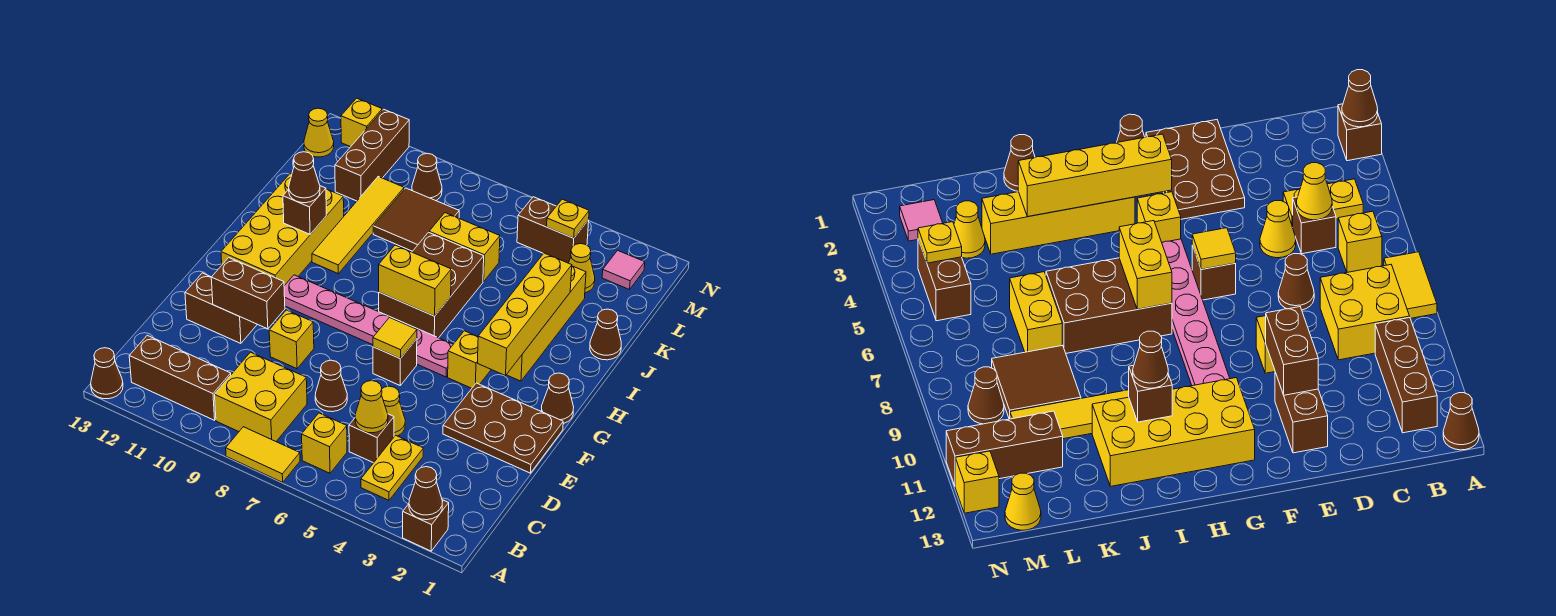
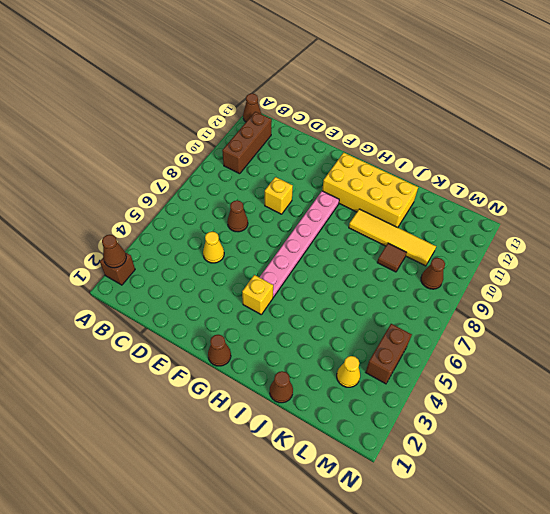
brown tile K9 level 1 -> brown tile K8:L9 level 1
none -> yellow tile A7:A8 level 1
none -> yellow plate B4:C4 level 1
none -> yellow brick B6 level 1
none -> yellow brick B8:C9 level 1

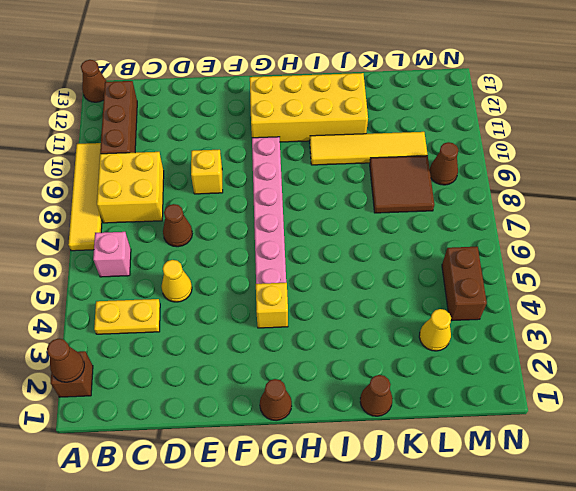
yellow tile A7:A10 level 1 -> yellow tile A7:A8 level 1
pink brick B6 level 1 -> yellow brick B6 level 1
none -> brown brick C5 level 1
none -> brown plate E1:F3 level 1
none -> brown brick E11:E12 level 1
none -> brown brick F6 level 1

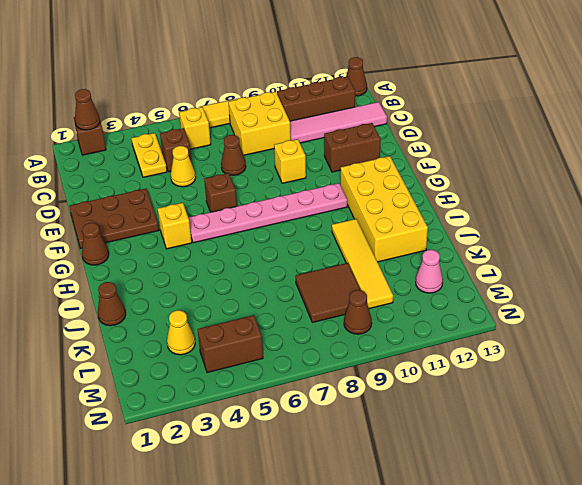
pink tile C10:C13 level 1 -> none
pink cone L12 level 1 -> none
none -> yellow brick H3:K3 level 1
none -> brown brick H6:J7 level 1
none -> yellow brick K6:K7 level 1
none -> brown brick L11:N11 level 1

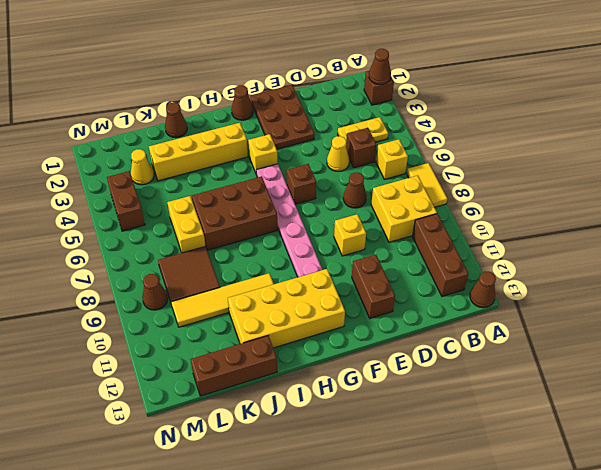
brown brick J13:L13 level 1 -> brown brick L11:N11 level 1
none -> pink tile M2 level 1
none -> yellow cone M13 level 1
none -> yellow brick N12 level 1
none -> yellow cone C5 level 2

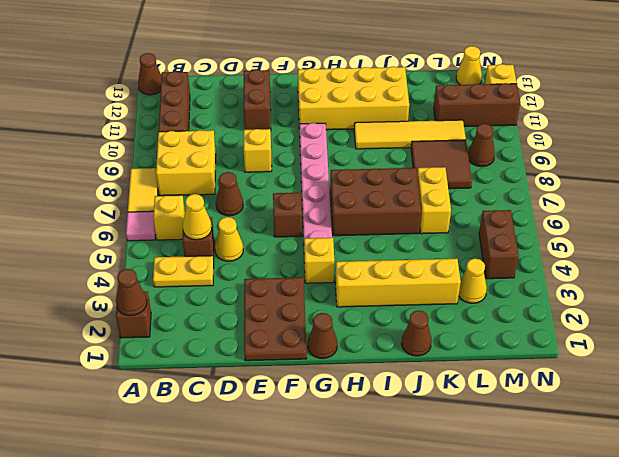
pink tile A6 level 1 -> pink tile M2 level 1
none -> brown brick E10:E11 level 2
none -> yellow tile F6 level 2
none -> yellow brick G3:J3 level 2
none -> yellow brick H6:H7 level 2

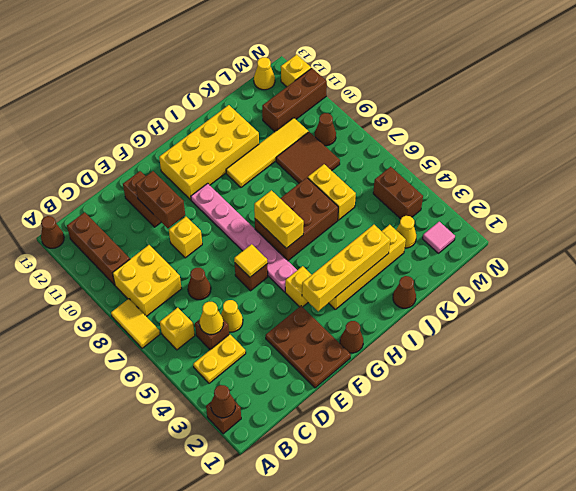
none -> brown brick I11 level 2
none -> yellow plate M4 level 2
none -> brown cone I11 level 3

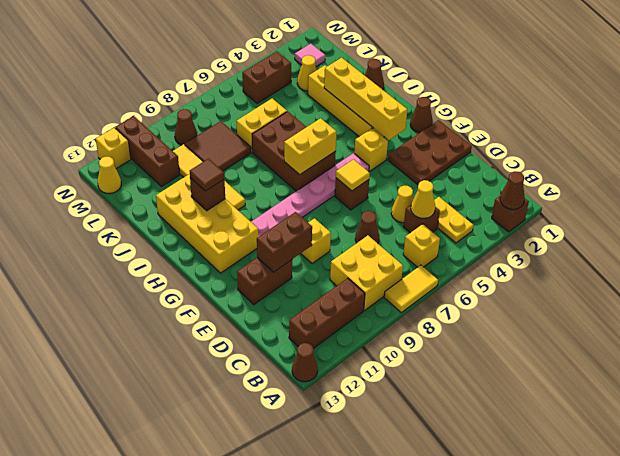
brown tile I11 level 3 -> brown cone I11 level 3
none -> yellow plate M4 level 2

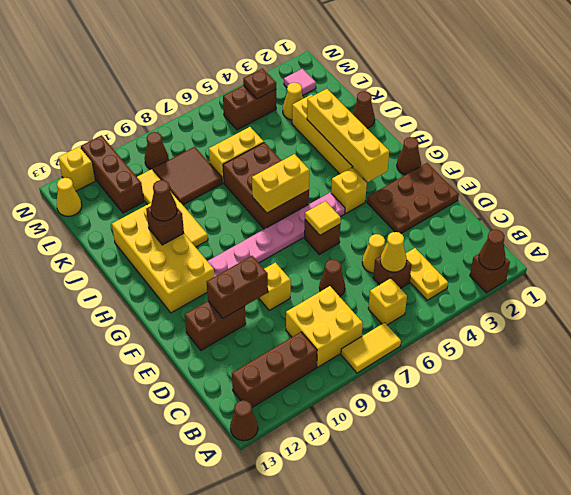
brown plate M4 level 2 -> yellow plate M4 level 2

